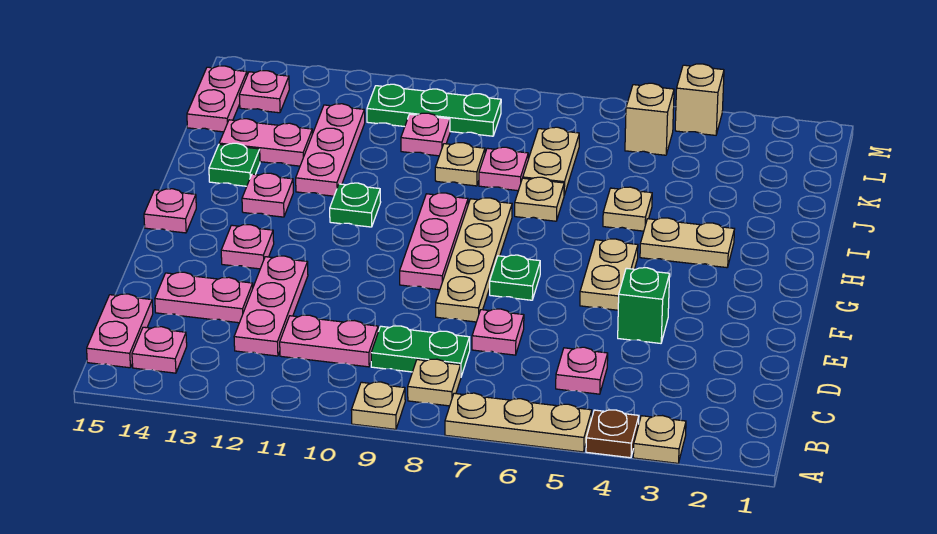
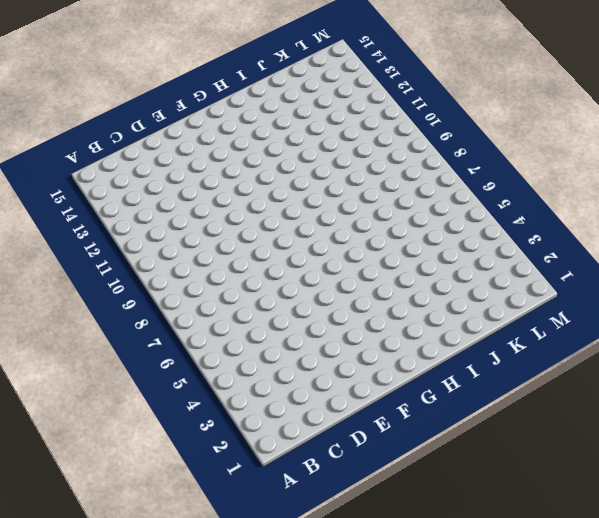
none -> tan plate A3 level 1
none -> brown plate A4 level 1
none -> tan plate A5:A7 level 1
none -> tan plate A9 level 1

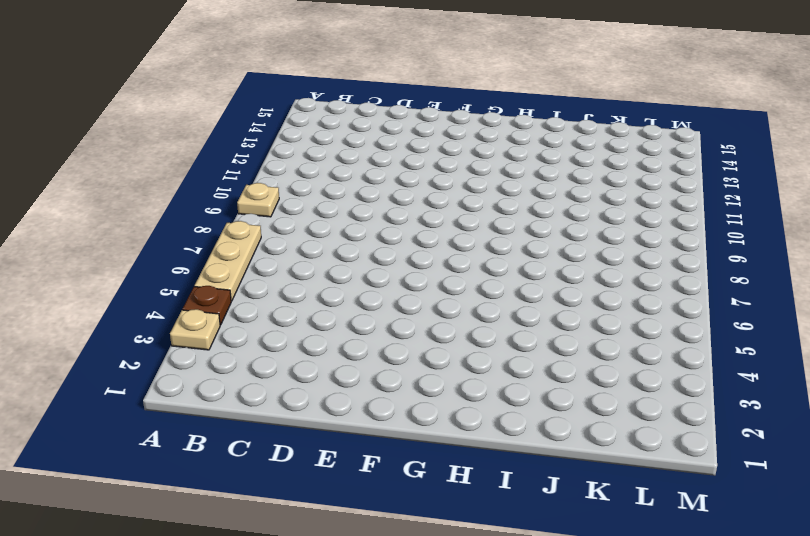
none -> tan plate B8 level 1
none -> pink plate B14 level 1
none -> pink plate B15:C15 level 1
none -> pink plate C5 level 1

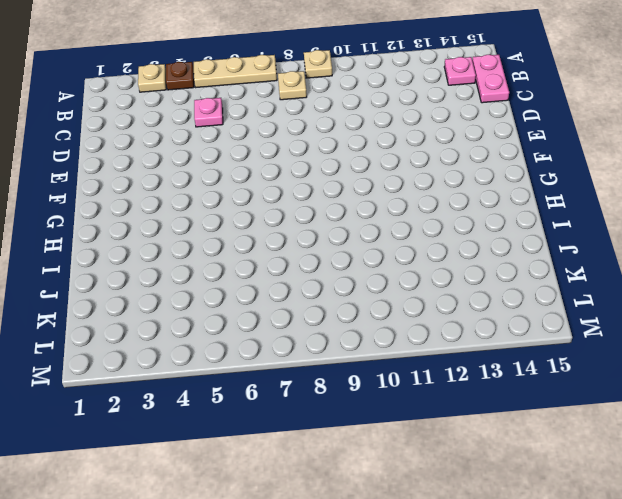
none -> green plate C8:C9 level 1
none -> pink plate C10:C11 level 1
none -> pink plate C12:E12 level 1
none -> pink plate D7 level 1

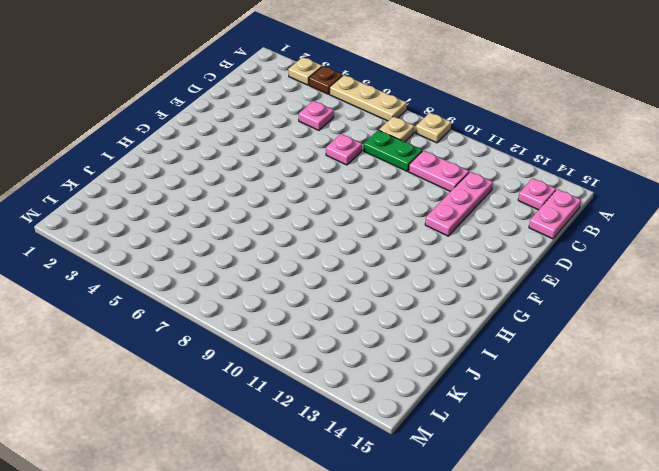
none -> pink plate D13:D14 level 1
none -> green brick E4 level 1
none -> tan plate E8:H8 level 1
none -> tan plate F5:G5 level 1

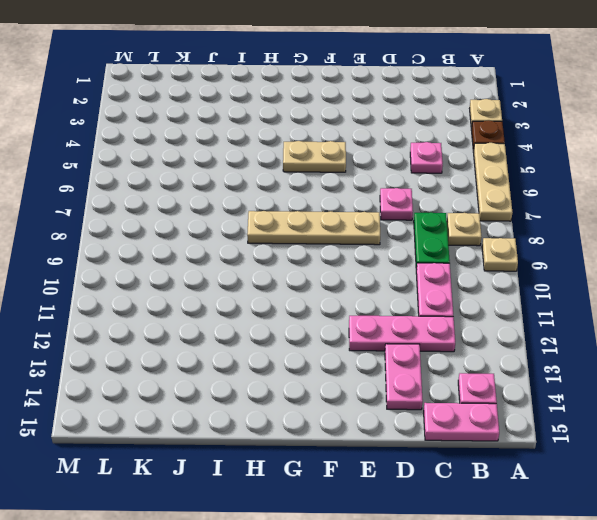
none -> green brick E4 level 1
none -> green plate F7 level 1
none -> pink plate F9:H9 level 1
none -> pink plate F13 level 1

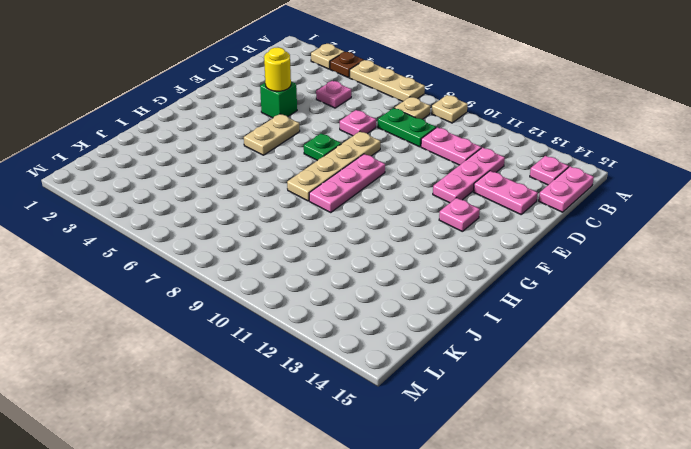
yellow round brick E4 level 2 -> none
none -> pink plate G15 level 1
none -> tan plate H3:H4 level 1
none -> green plate H11 level 1
none -> pink plate H13 level 1

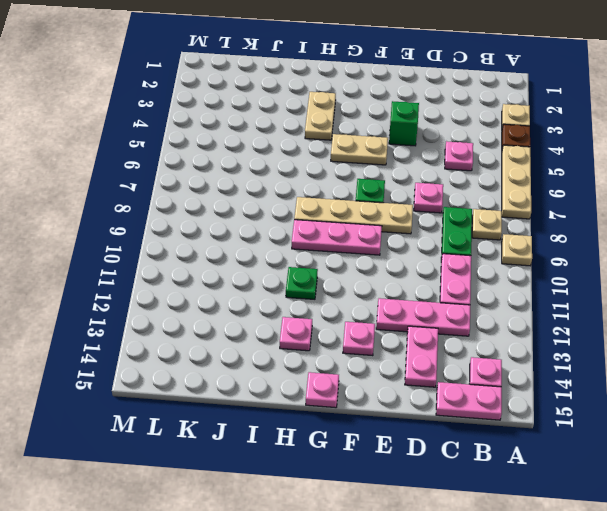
none -> tan plate I5 level 1
none -> tan plate I7 level 1
none -> pink plate I12:K12 level 1
none -> green plate I14 level 1

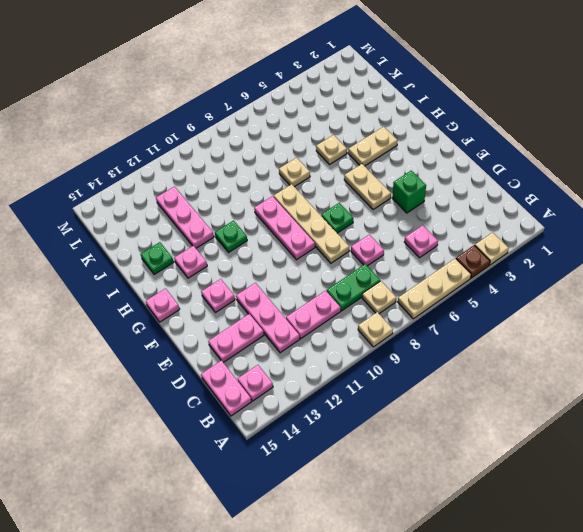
none -> tan plate J7:K7 level 1
none -> pink plate J8 level 1
none -> tan plate J9 level 1
none -> pink plate J13:J14 level 1

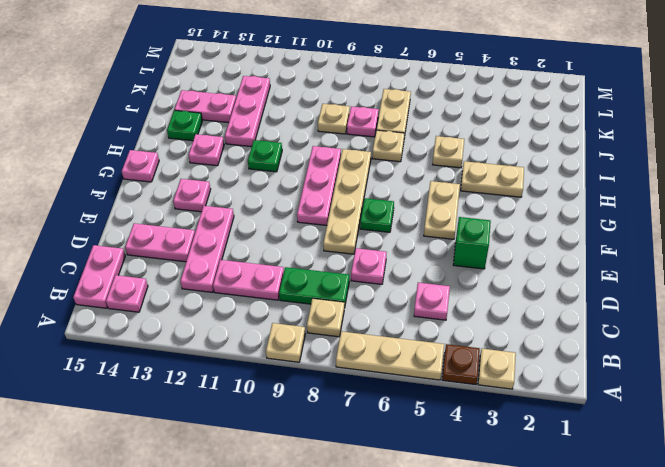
none -> pink plate K10 level 1
none -> pink plate K15:L15 level 1
none -> tan brick L5 level 1
none -> green plate L9:L11 level 1

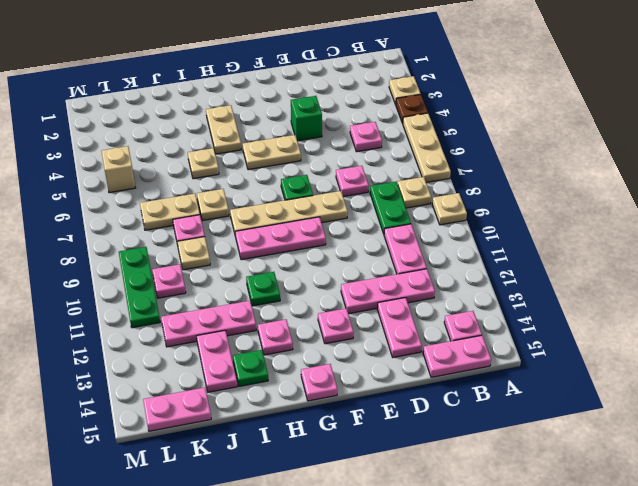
none -> pink plate L14 level 1
none -> tan brick M4 level 1

